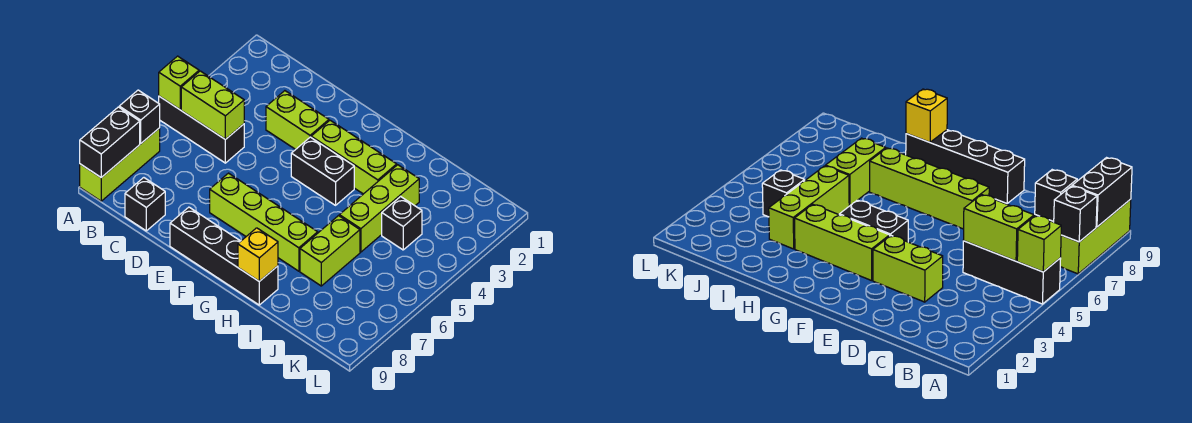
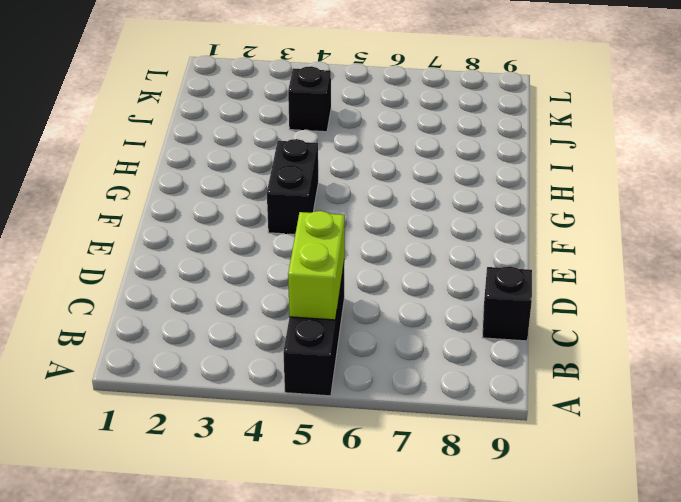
none -> lime brick A7:A9 level 1
none -> lime brick D3:E3 level 1
none -> lime brick E7:H7 level 1

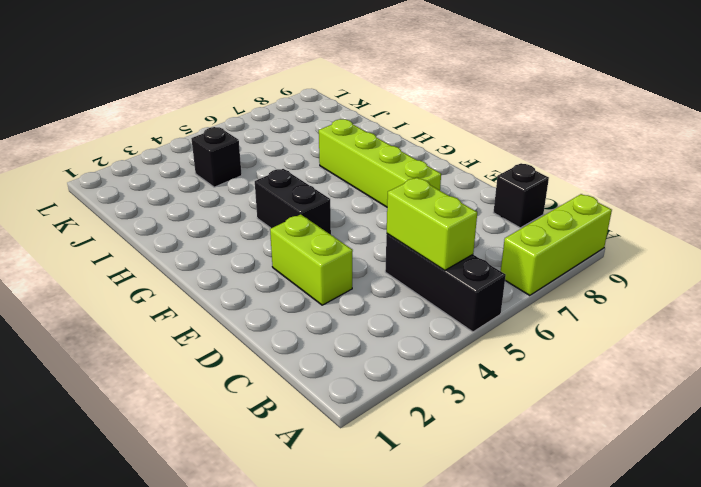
none -> black brick E9:H9 level 1
none -> lime brick F3:H3 level 1
none -> lime brick I3:I5 level 1

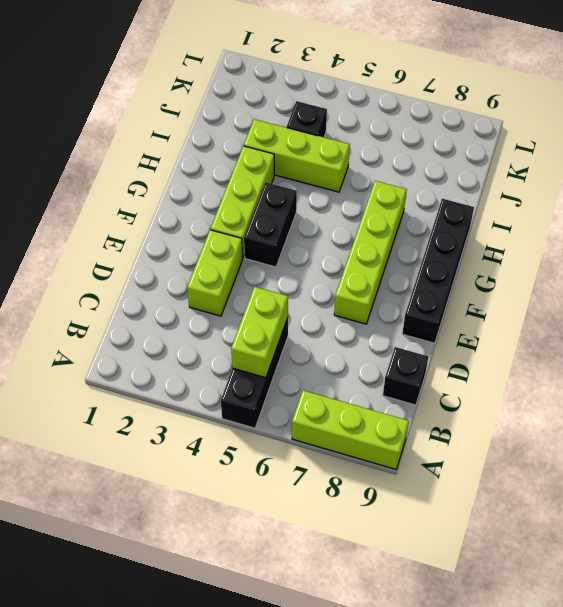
none -> lime brick I6:I7 level 1
none -> lime brick A5 level 2
none -> black brick A7 level 2

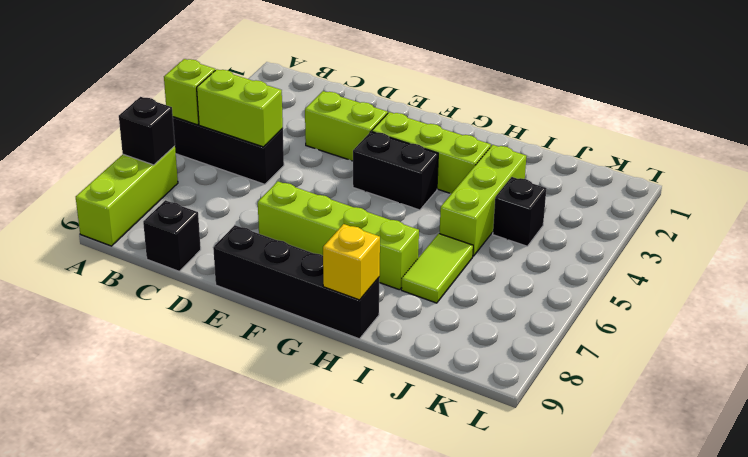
lime tile I6:I7 level 1 -> lime brick I6:I7 level 1
none -> black brick A8:A9 level 2

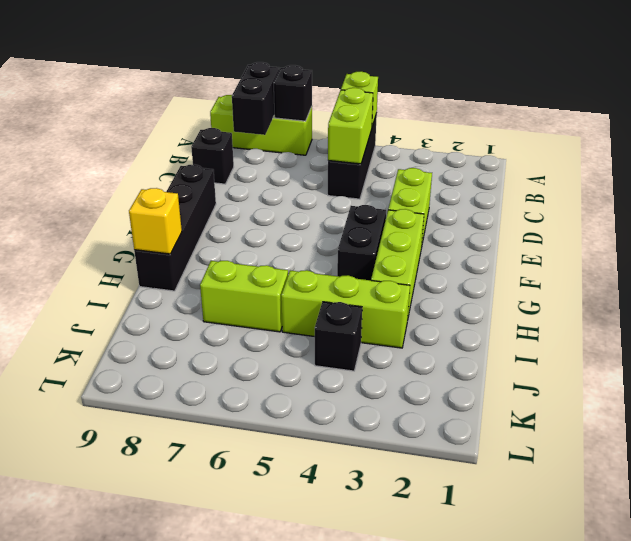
black brick A8:B8 level 2 -> black brick A8:A9 level 2
none -> lime brick E7:H7 level 1

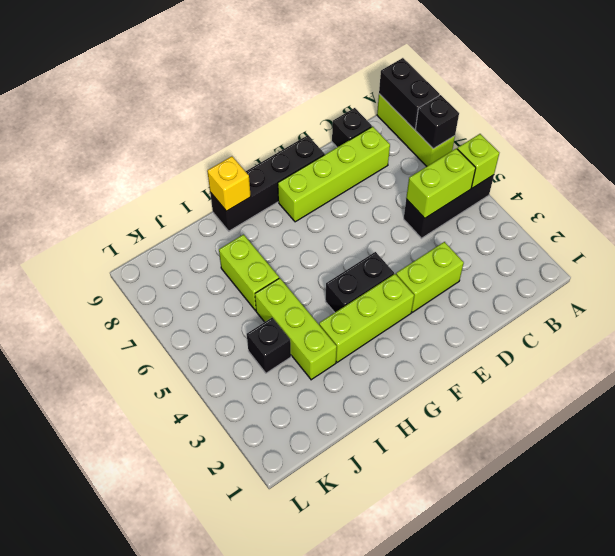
lime brick C8:F8 level 1 -> lime brick E7:H7 level 1

